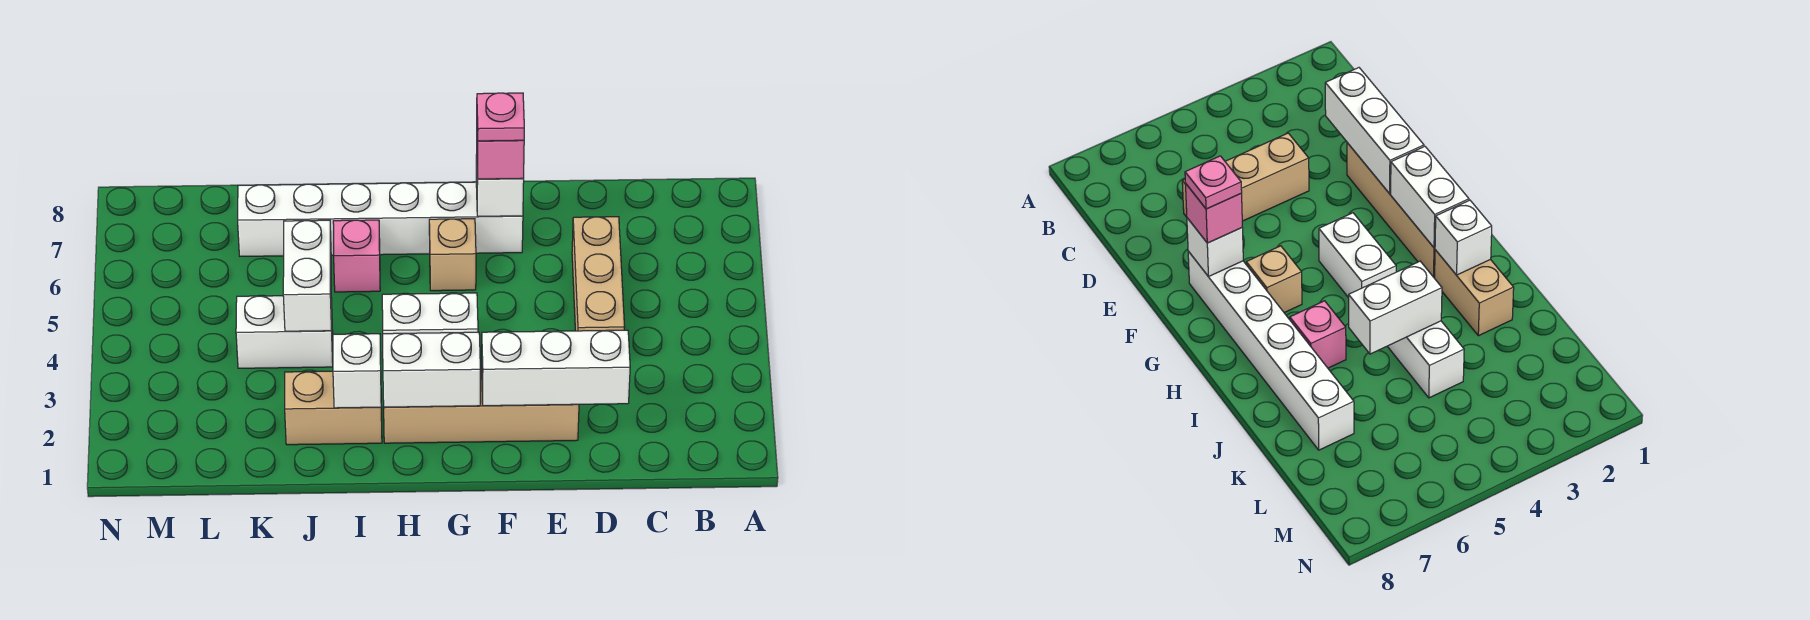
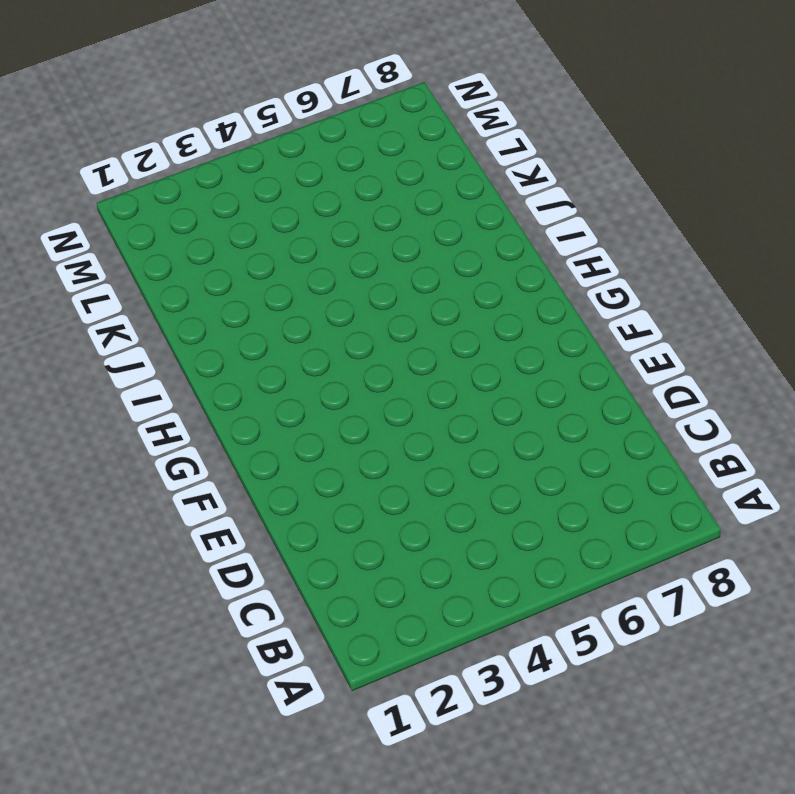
none -> tan brick D4:D6 level 1
none -> tan brick E2:H2 level 1
none -> white brick F7:K7 level 1

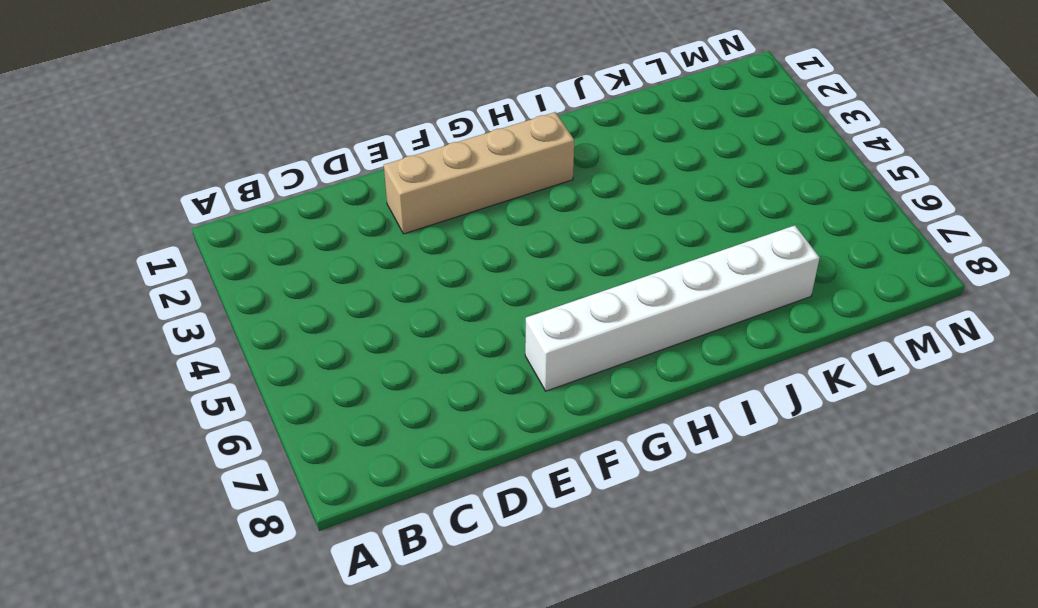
none -> tan brick D4:D6 level 1
none -> white brick G4:H4 level 1
none -> tan brick G6 level 1

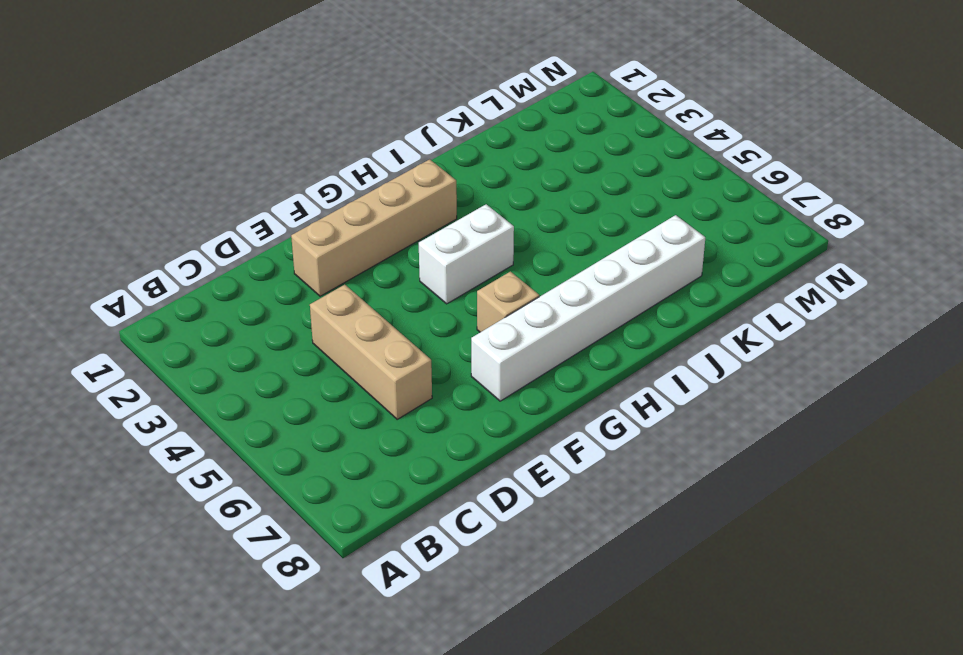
none -> tan brick I2:J2 level 1
none -> pink brick I6 level 1
none -> white brick J4:K4 level 1

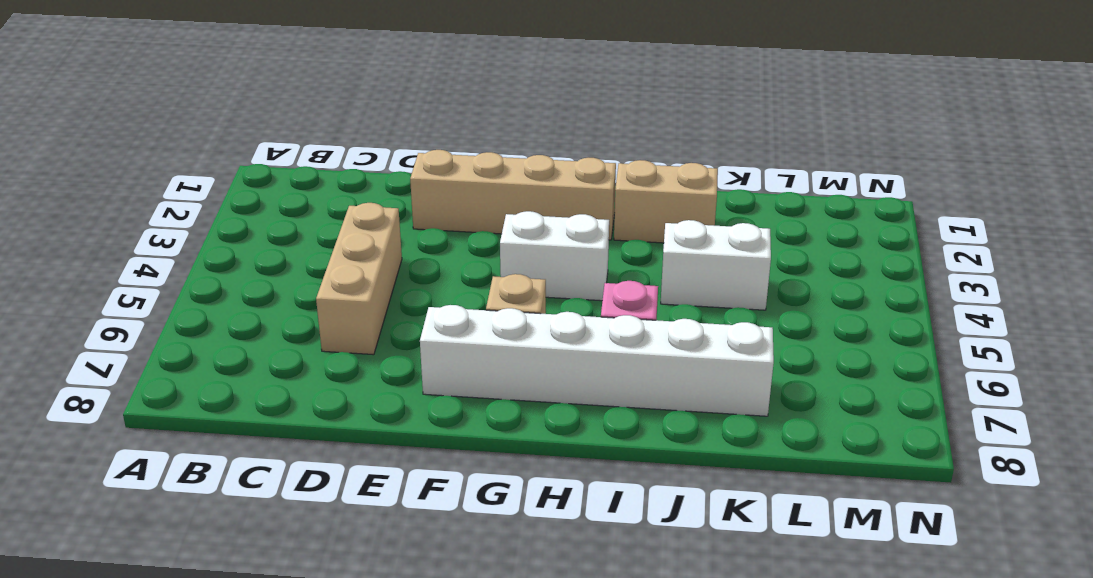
none -> white brick D2:F2 level 2
none -> white brick F7 level 2
none -> white brick G2:H2 level 2

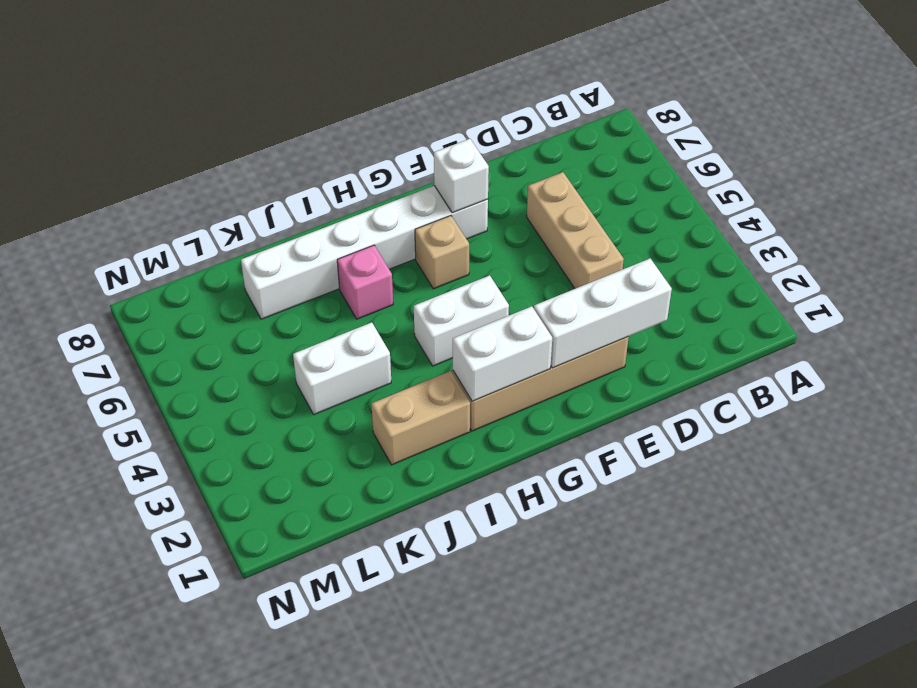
none -> white brick I2 level 2
none -> white brick J4:J5 level 2
none -> pink brick F7 level 3

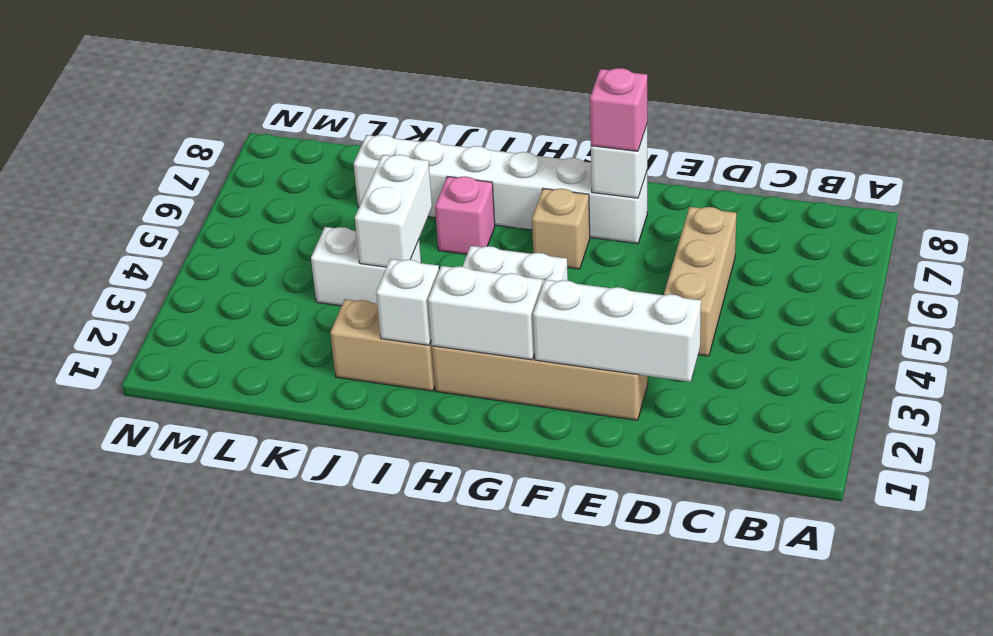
none -> pink plate F7 level 4

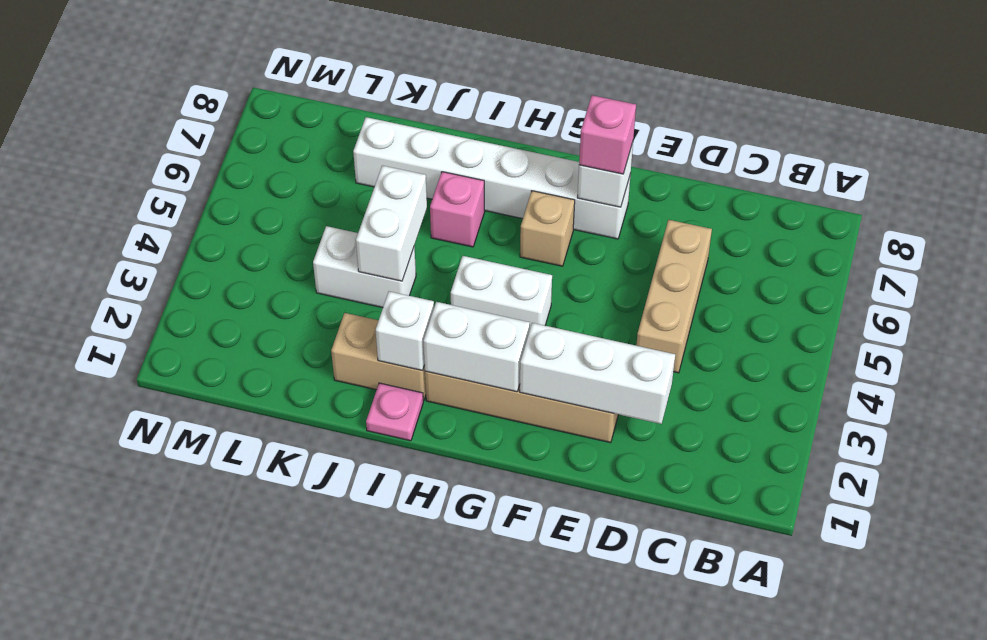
pink plate I1 level 1 -> pink plate F7 level 4

